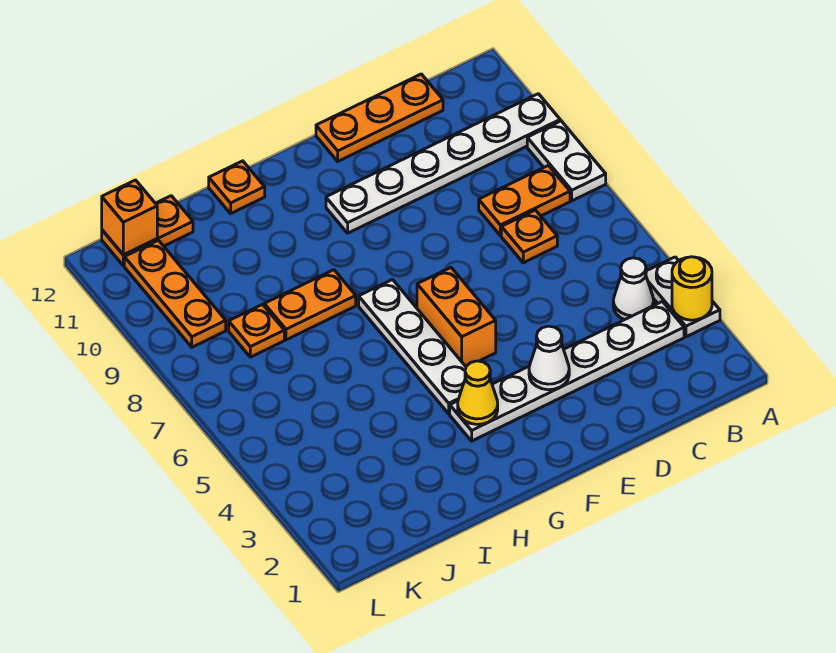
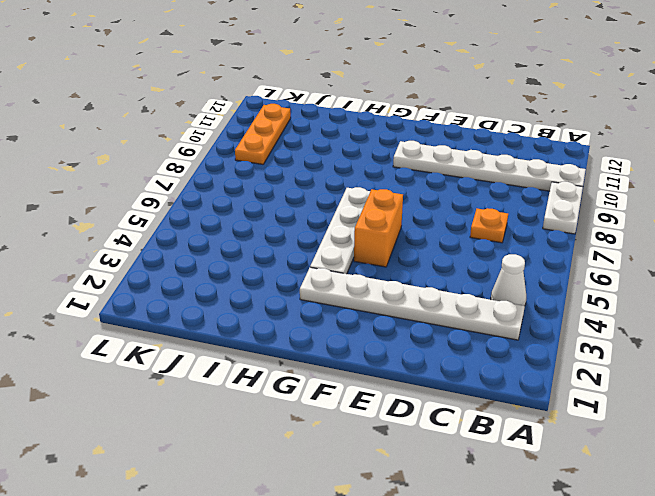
none -> white plate A3:A4 level 1
none -> orange plate B8:C8 level 1
none -> orange plate C12:E12 level 1

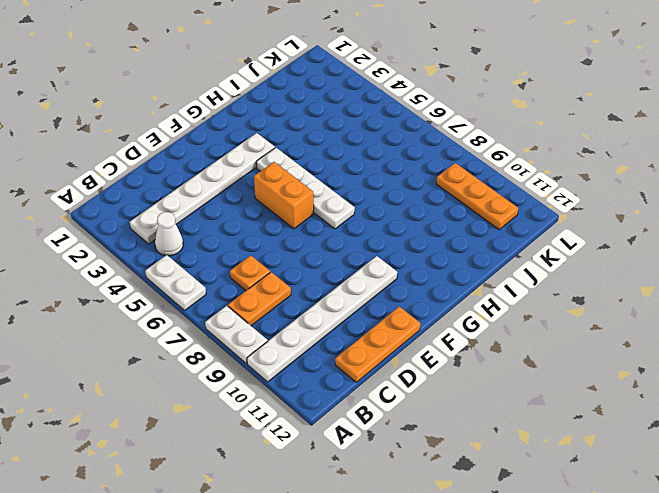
white plate A5:A6 level 1 -> white plate A3:A4 level 1
none -> orange plate H8:I8 level 1
none -> orange plate H12 level 1
none -> orange plate J8 level 1

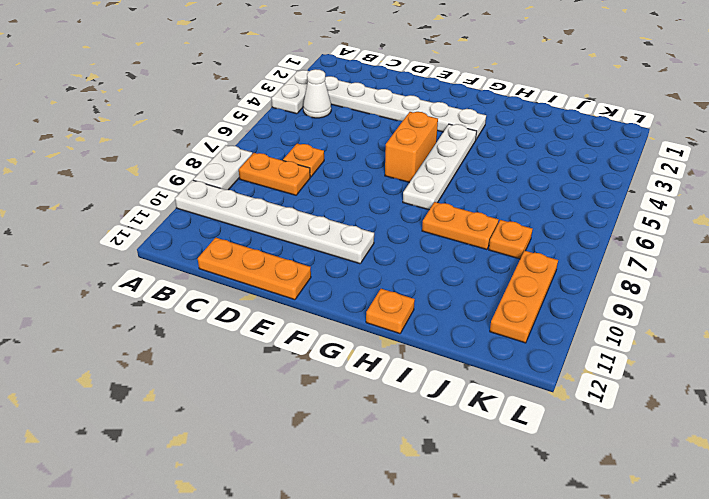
none -> orange plate J12:K12 level 1
none -> yellow round brick A3 level 2
none -> white cone E3 level 2

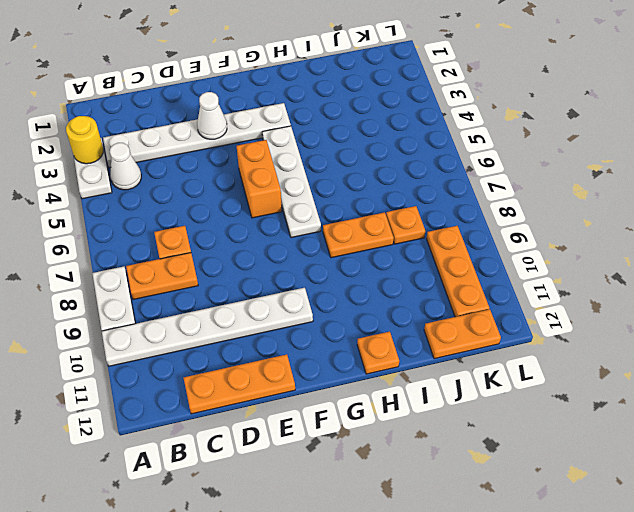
none -> yellow cone G3 level 2
none -> orange brick K12 level 2

